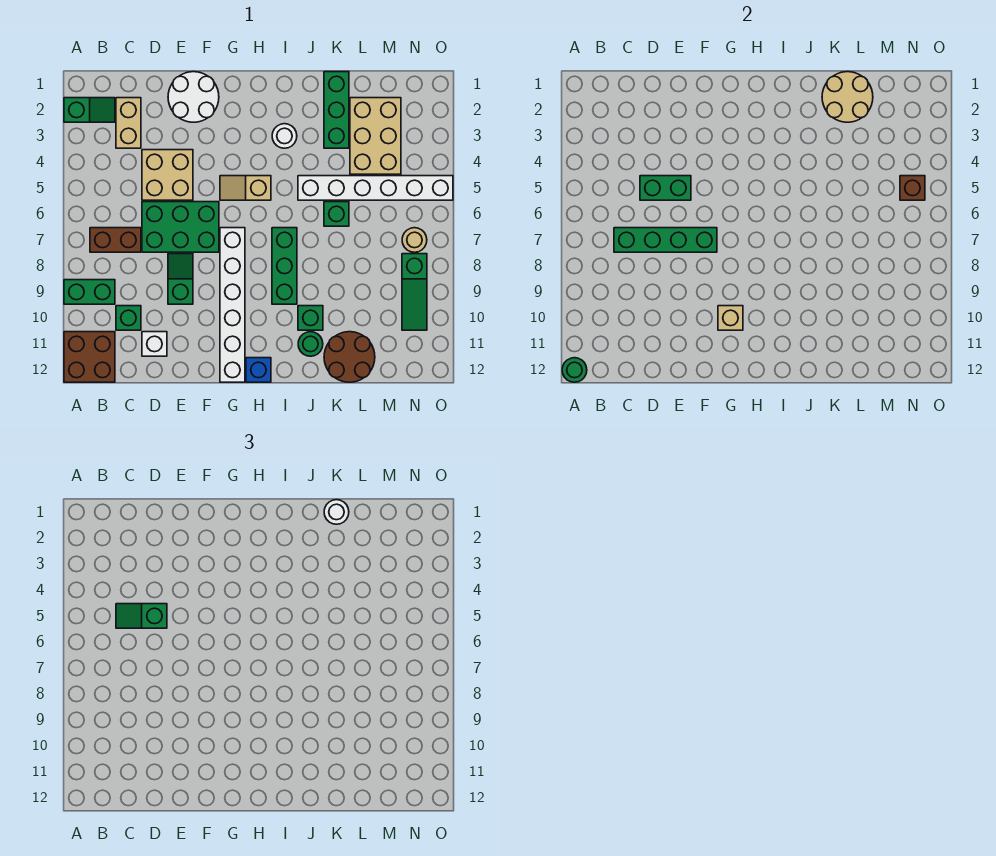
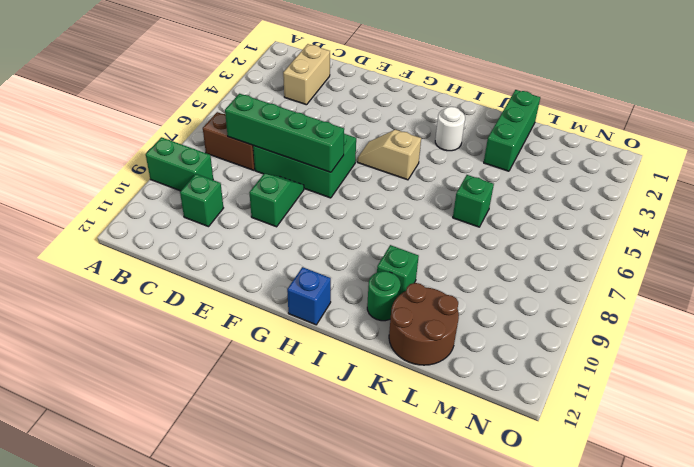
none -> green slope A2:B2 level 1 top A
none -> brown brick A11:B12 level 1
none -> tan brick D4:E5 level 1
none -> white brick D11 level 1

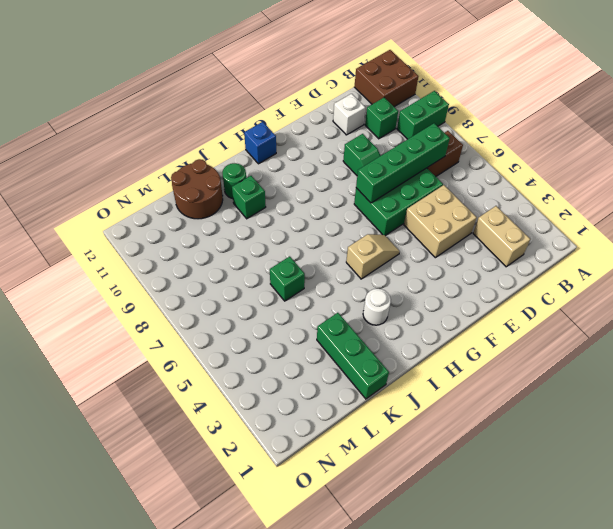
none -> green slope A2:B2 level 1 top A
none -> white round brick E1:F2 level 1
none -> white brick G7:G12 level 1
none -> green brick I7:I9 level 1

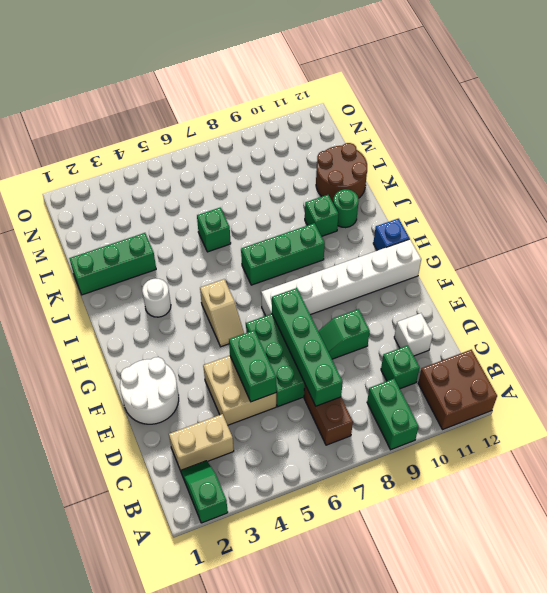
none -> white brick J5:O5 level 1
none -> tan brick L2:M4 level 1
none -> tan round brick N7 level 1
none -> green slope N8:N10 level 1 top 8

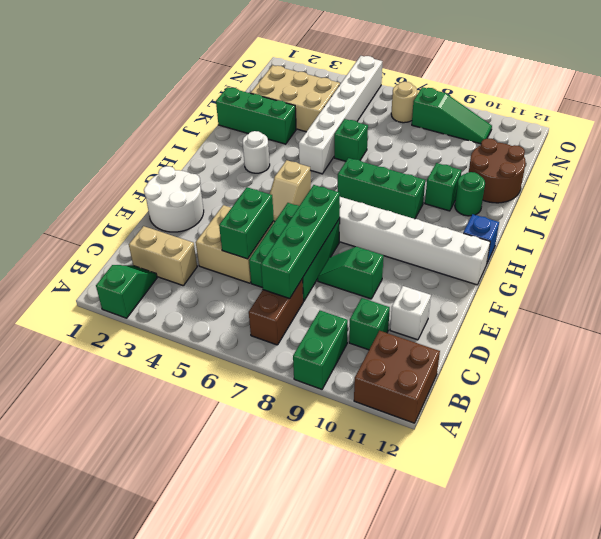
none -> green round brick A12 level 2
none -> tan brick G10 level 2
none -> tan round brick K1:L2 level 2
none -> brown brick N5 level 2

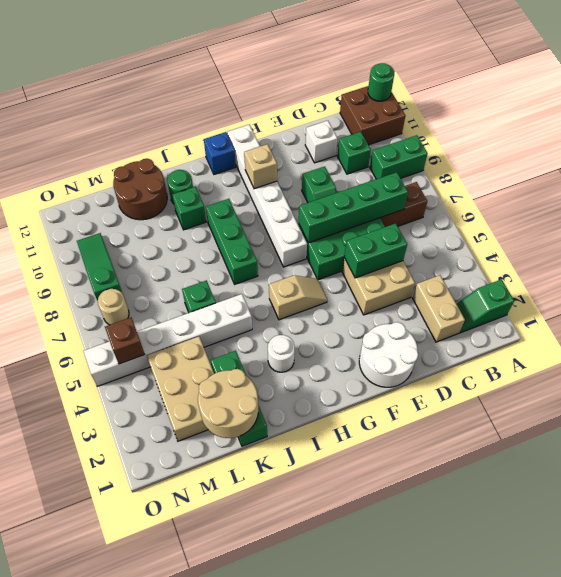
none -> green slope C5:D5 level 3 top D
none -> white round brick K1 level 3

